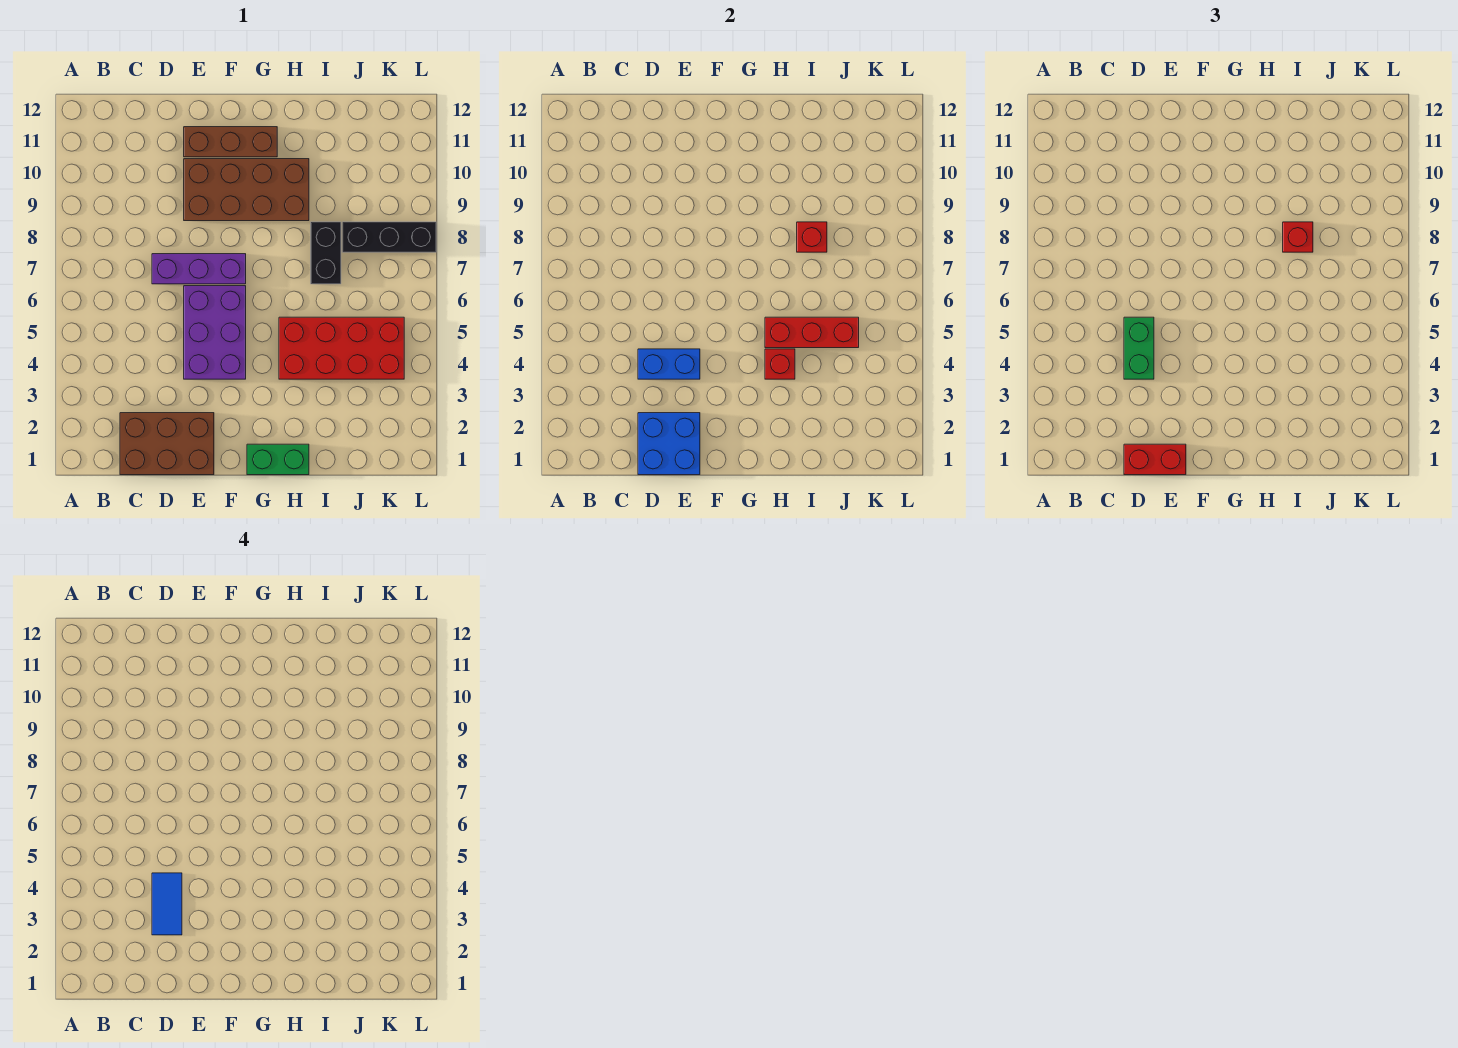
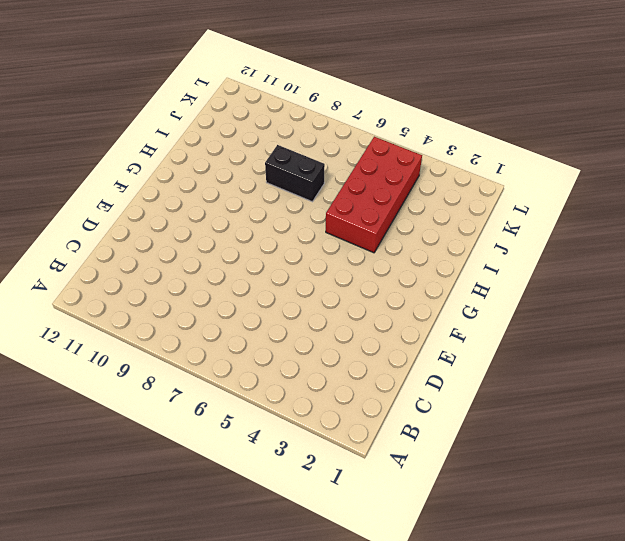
none -> brown brick C1:E2 level 1
none -> purple brick D7:F7 level 1
none -> purple brick E4:F6 level 1

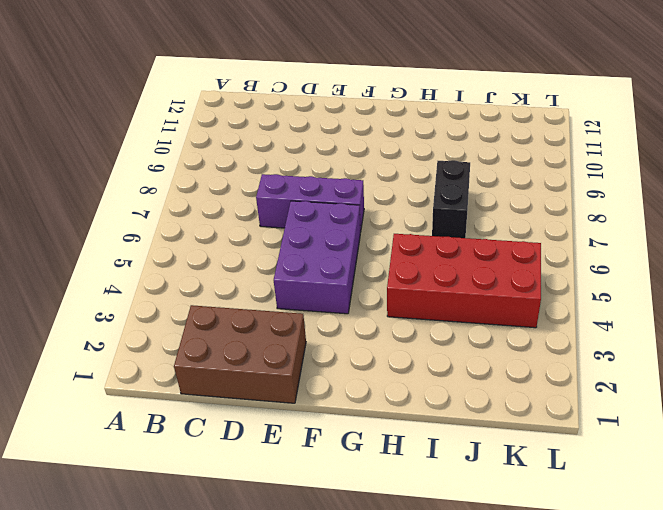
none -> brown brick E9:H10 level 1
none -> brown brick E11:G11 level 1
none -> green brick G1:H1 level 1

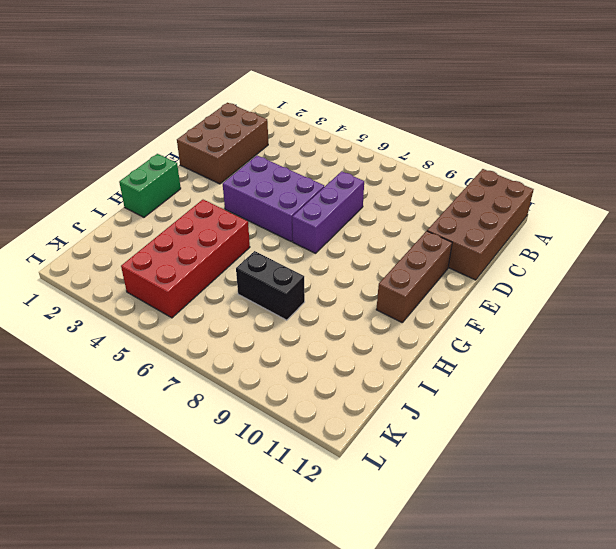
brown brick A11:D12 level 1 -> brown brick E9:H10 level 1
none -> black brick J8:L8 level 1
none -> blue brick D1:E2 level 2
none -> blue brick D4:E4 level 2

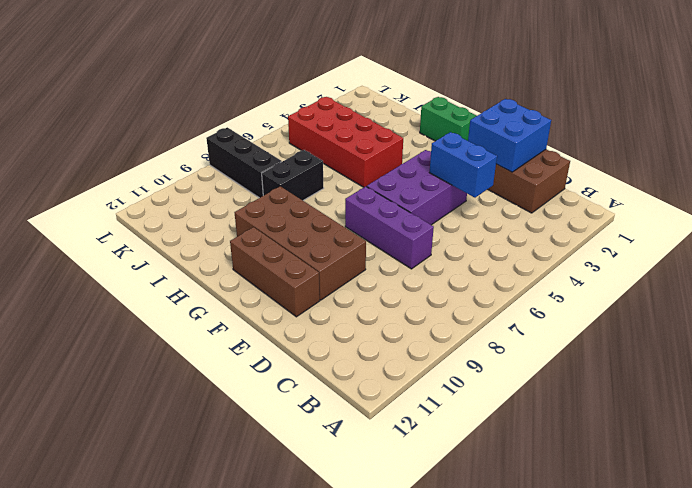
none -> red brick H4 level 2
none -> red brick H5:J5 level 2
none -> red brick I8 level 2

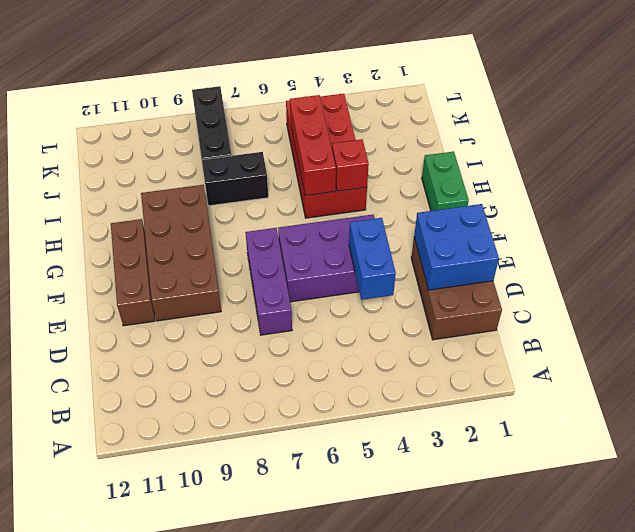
none -> red brick I8 level 2
none -> red brick D1:E1 level 3
none -> green brick D4:D5 level 3

